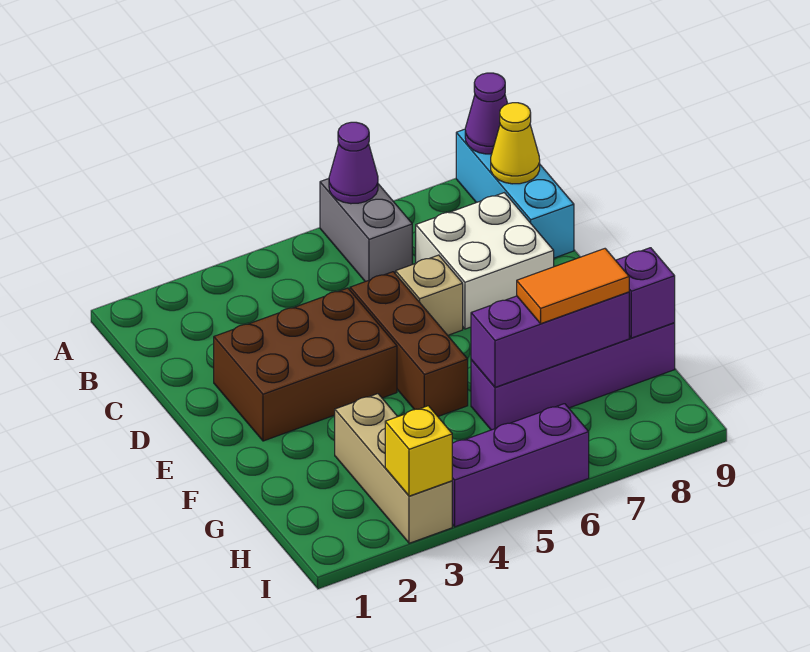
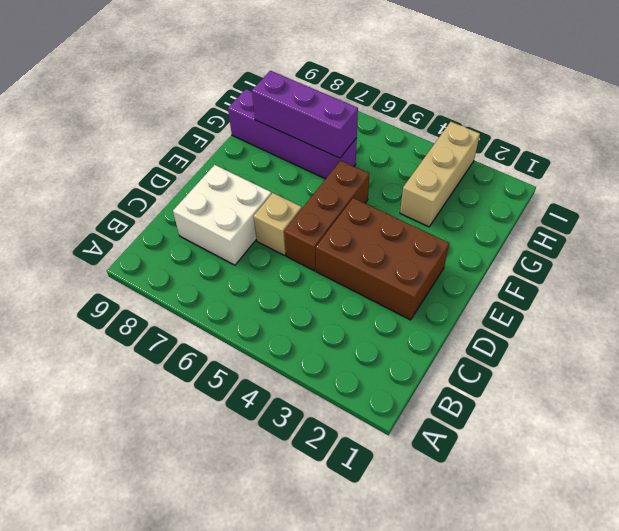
none -> grey brick A6:B6 level 1
none -> cyan brick A9:C9 level 1
none -> purple brick I4:I6 level 1

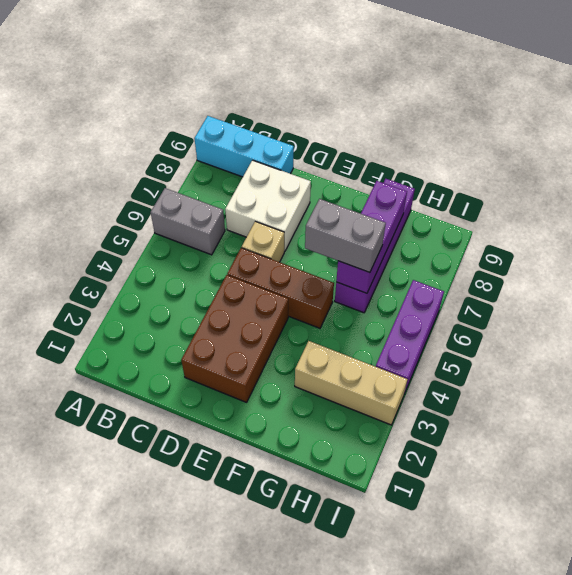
grey brick F6:G6 level 3 -> none
none -> purple cone A6 level 2
none -> purple cone A9 level 2
none -> yellow cone B9 level 2

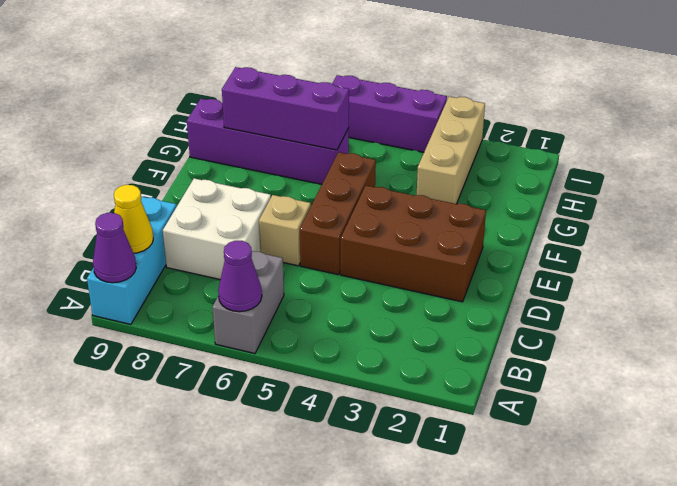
none -> purple brick G9 level 2
none -> yellow brick I3 level 2
none -> orange tile G7:G8 level 3

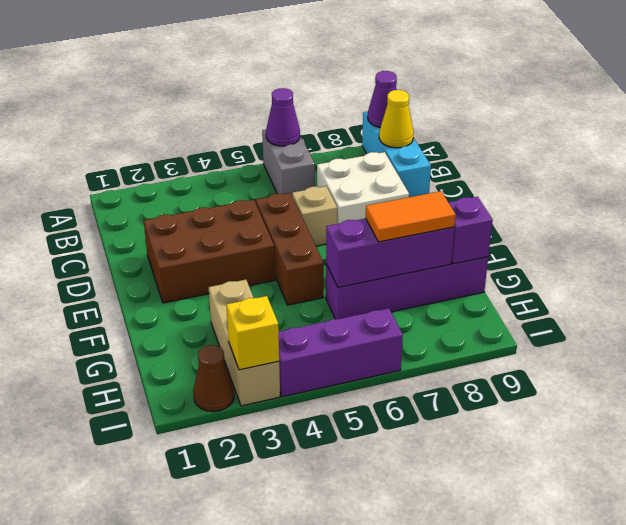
brown cone I2 level 1 -> none

